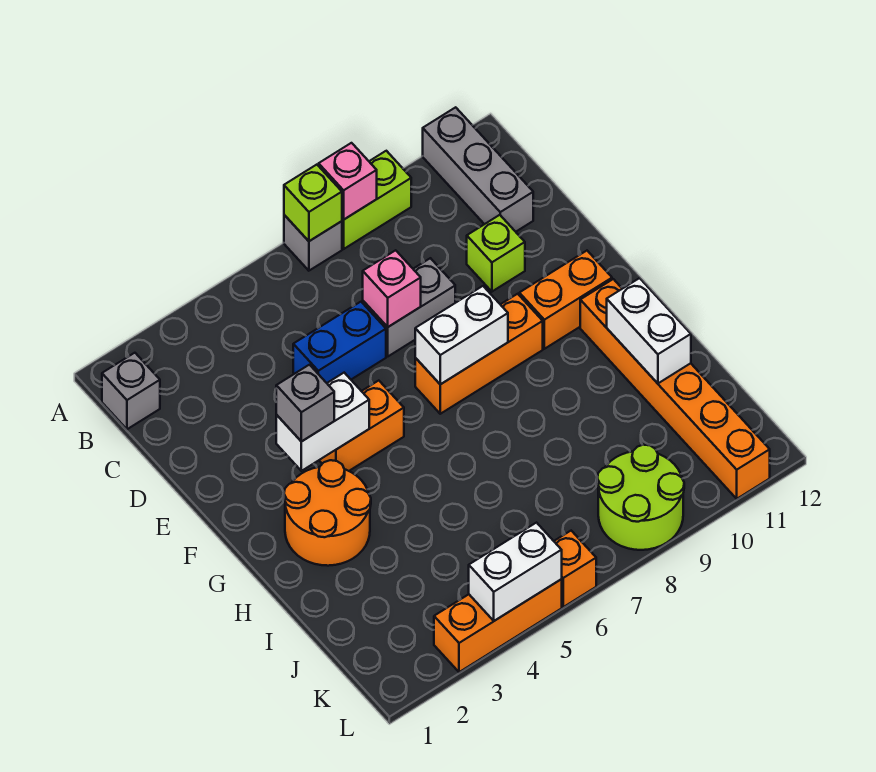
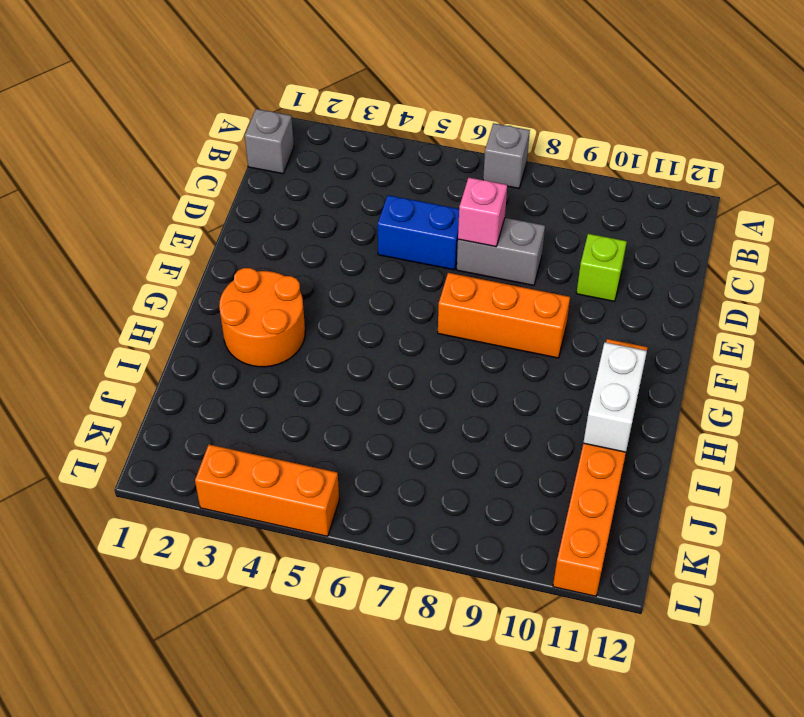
none -> lime brick A8:A9 level 1
none -> grey brick A11:C11 level 1
none -> orange brick F4:F5 level 1

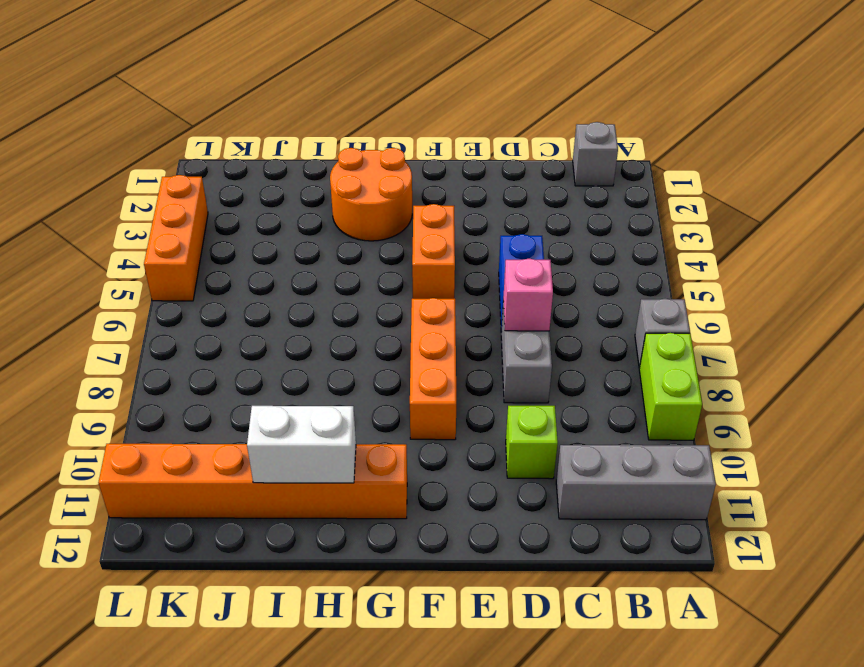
none -> orange brick F10:F11 level 1
none -> lime round brick K8:L9 level 1
none -> orange brick L6 level 1

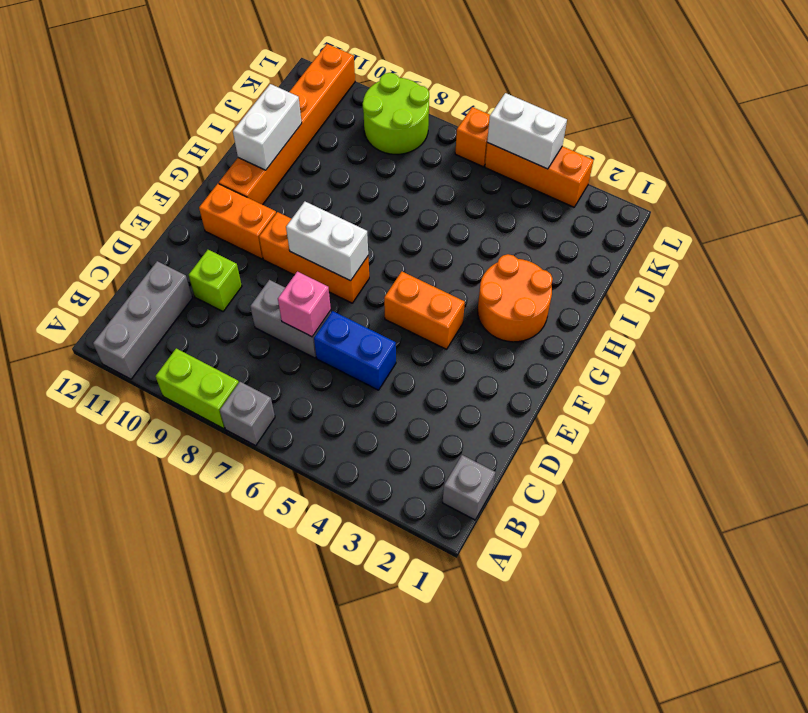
none -> lime brick A7 level 2
none -> pink brick A8 level 2
none -> white brick F3:F4 level 2

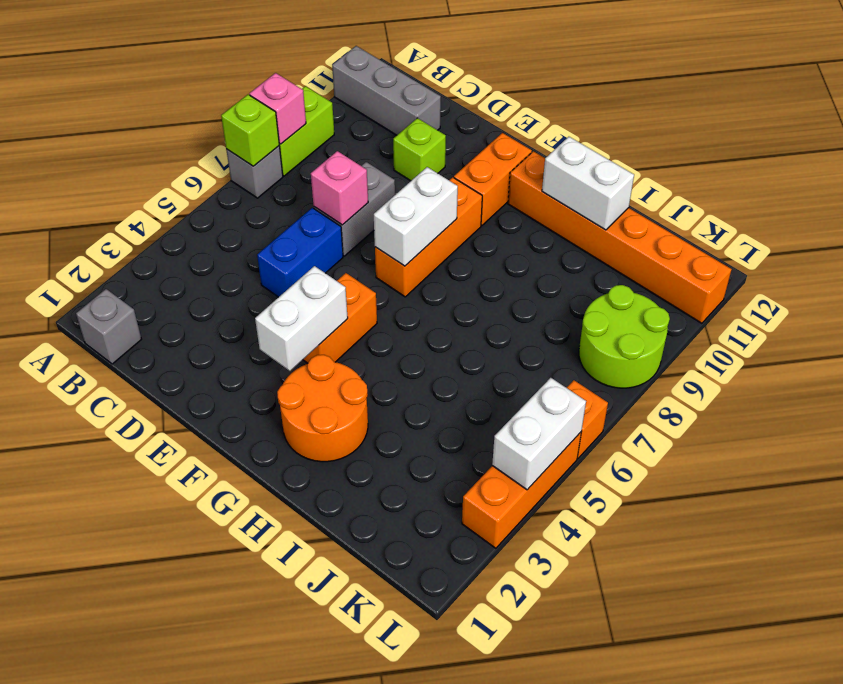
none -> grey brick F3 level 3

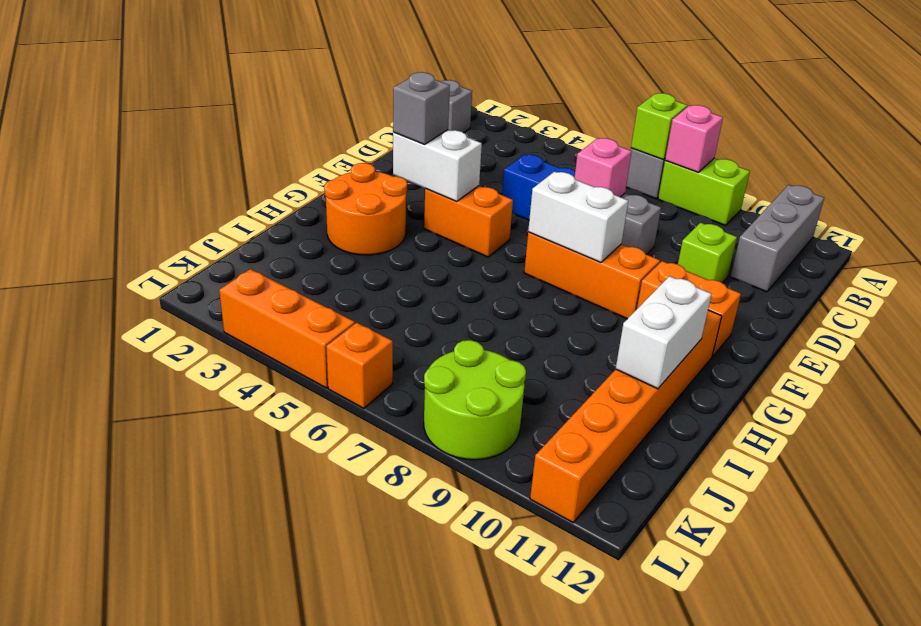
none -> white brick L4:L5 level 2

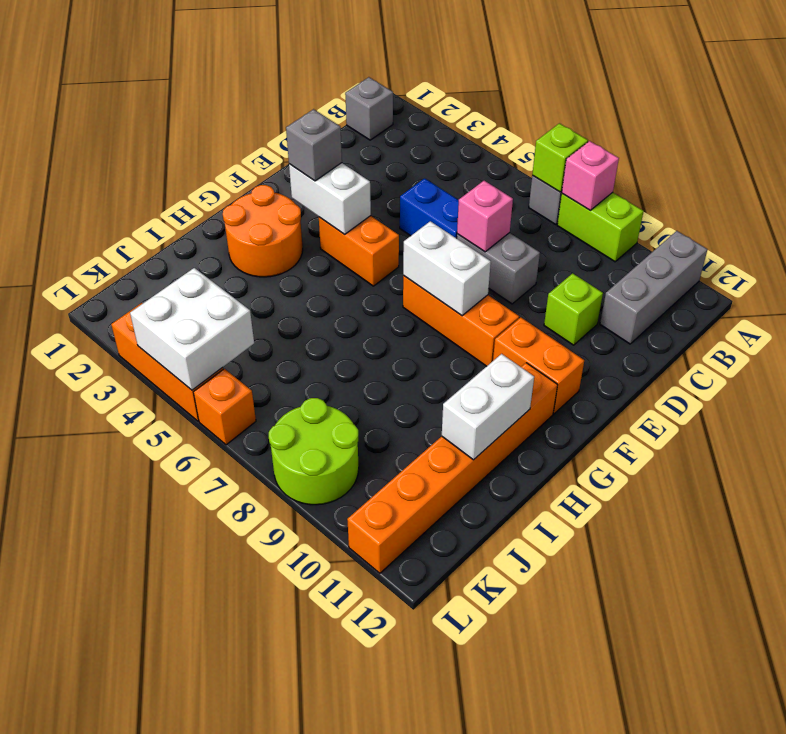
white brick K4:L5 level 2 -> white brick L4:L5 level 2

